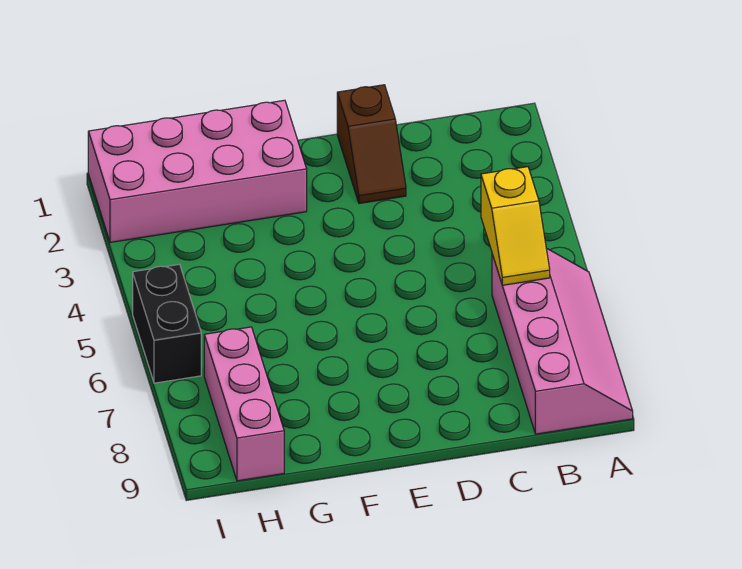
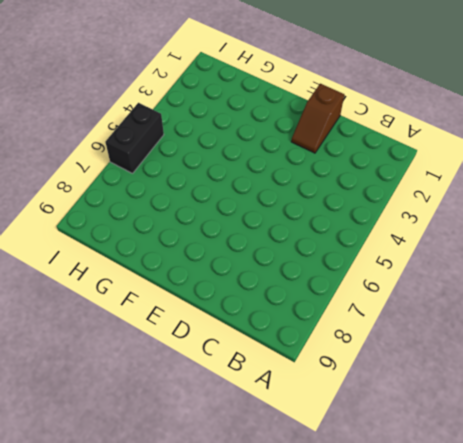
none -> pink slope A6:B9 level 1 top B
none -> pink brick F1:I2 level 1

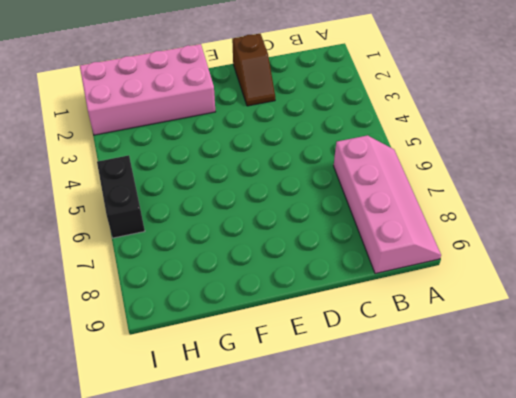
none -> pink brick H7:H9 level 1
none -> yellow slope B5:B6 level 2 top 5

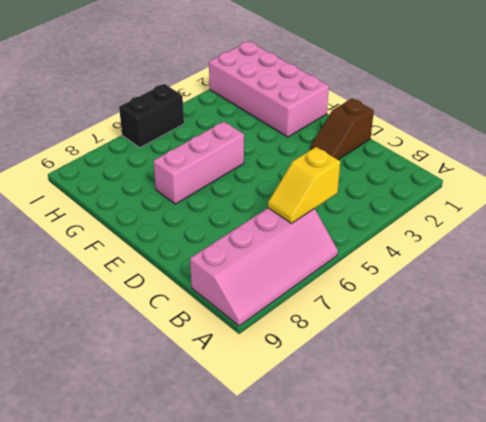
pink brick F5:F7 level 1 -> pink brick H7:H9 level 1

